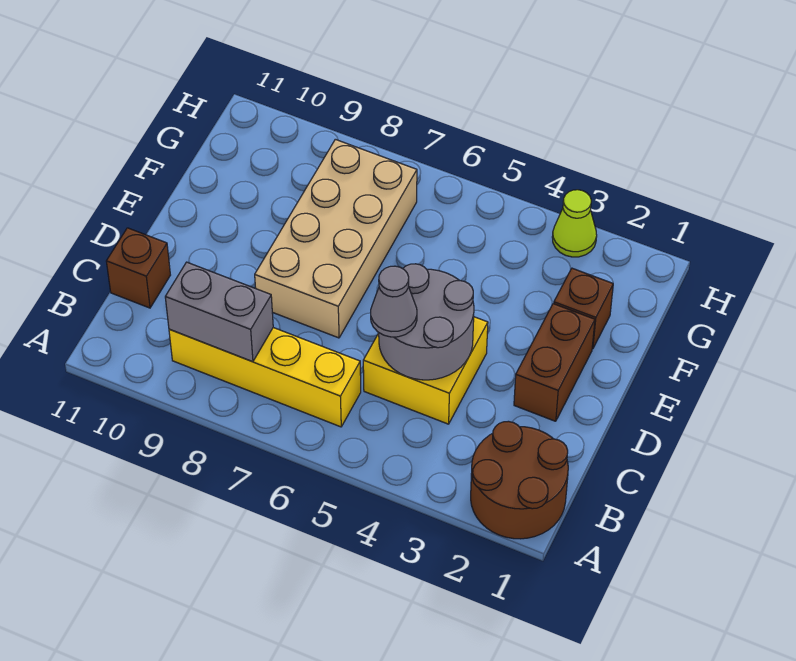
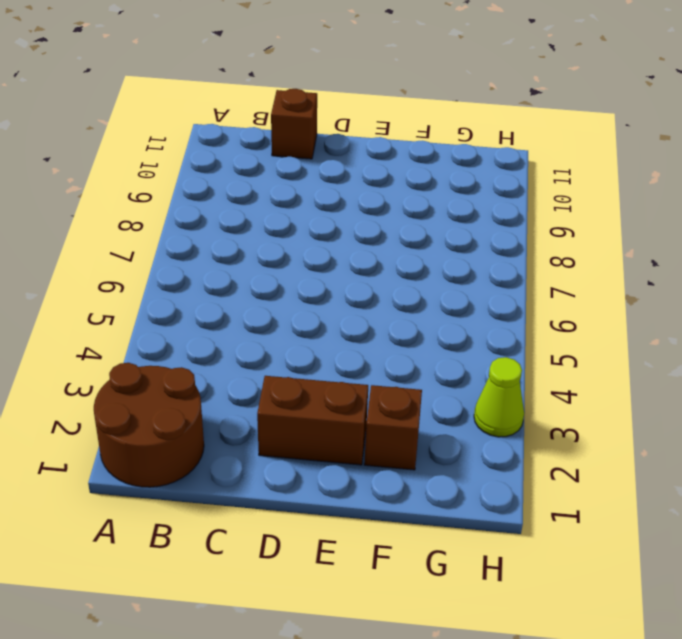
none -> yellow brick B6:B9 level 1
none -> yellow brick C4:D5 level 1

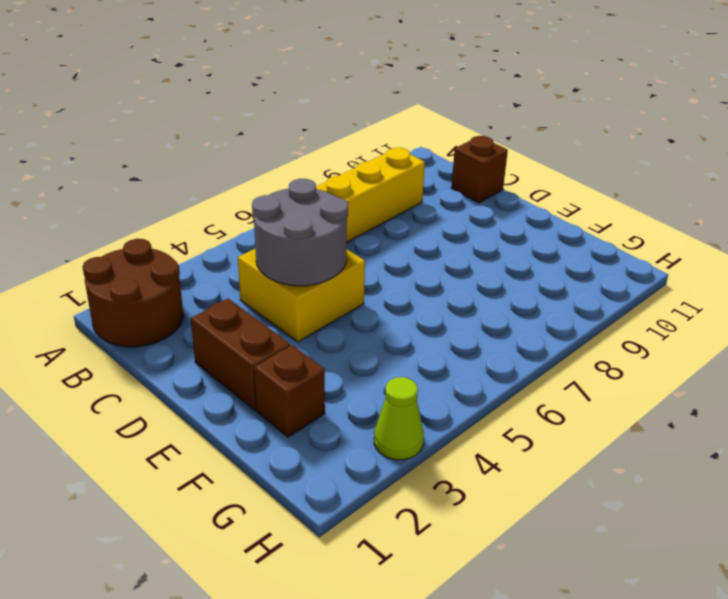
none -> tan brick D7:G8 level 1
none -> grey brick B8:B9 level 2

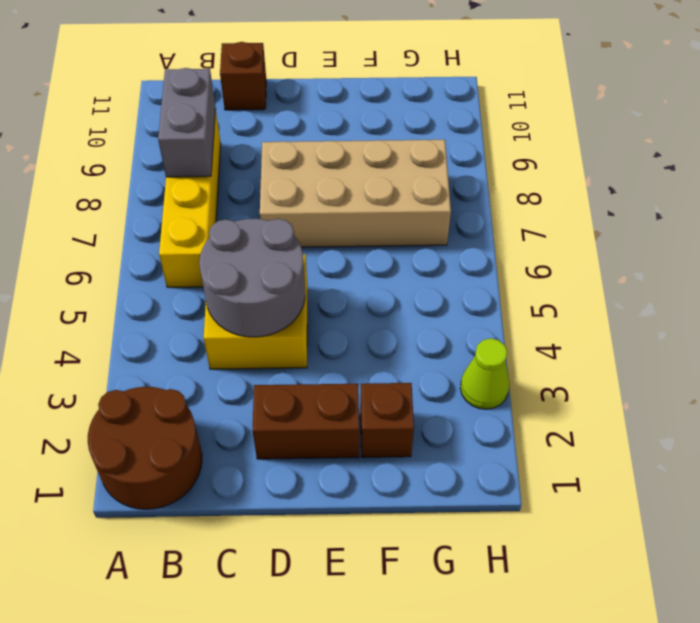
none -> grey cone C5 level 3

